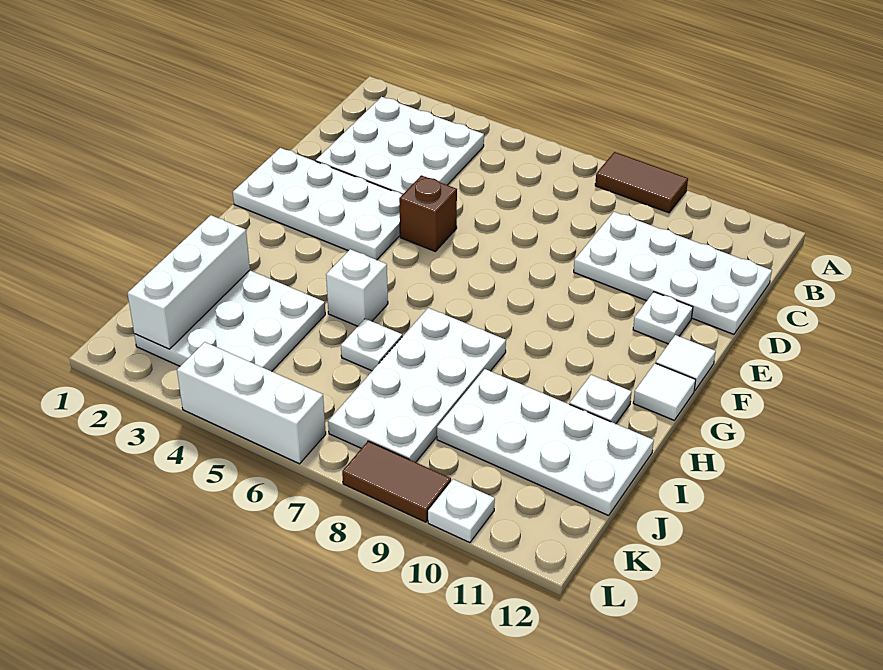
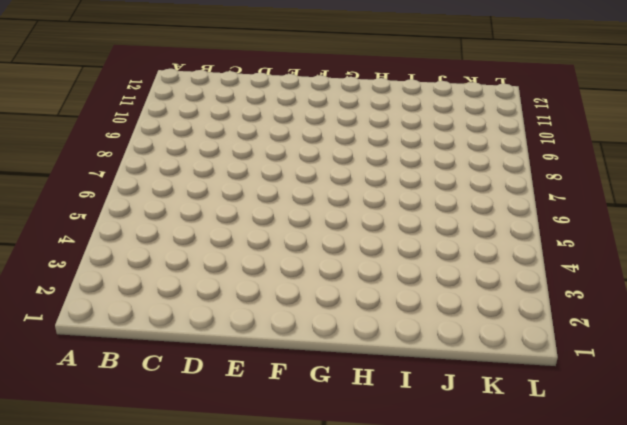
none -> brown tile A8:A9 level 1
none -> white plate B2:D4 level 1
none -> white plate C9:D12 level 1

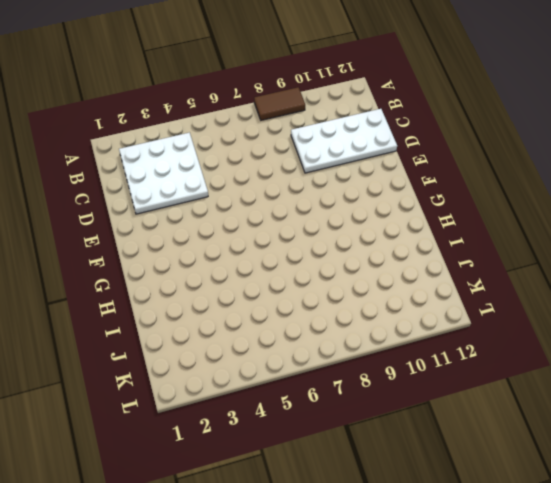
none -> white plate E1:F4 level 1
none -> brown brick E5 level 1
none -> white plate E11 level 1

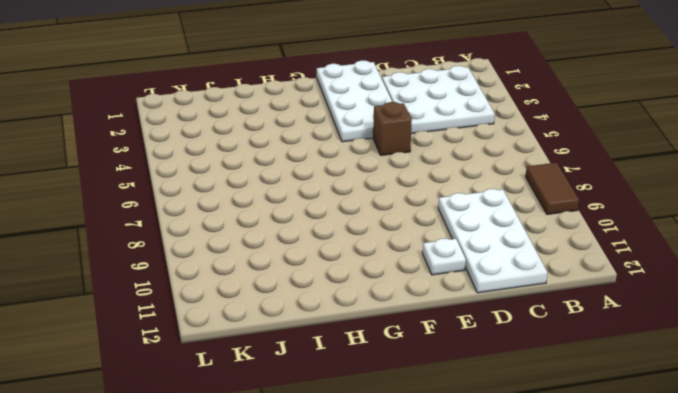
none -> white tile F12 level 1
none -> white tile G12 level 1
none -> white brick H5 level 1

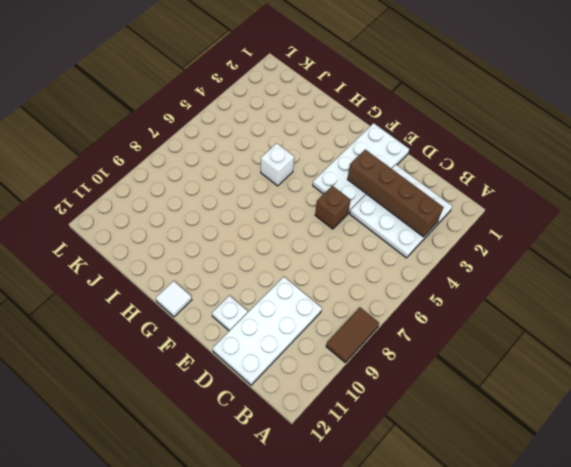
brown brick B3:E3 level 2 -> none
none -> white tile F12 level 1
none -> white plate H7:K8 level 1
none -> white plate H11 level 1

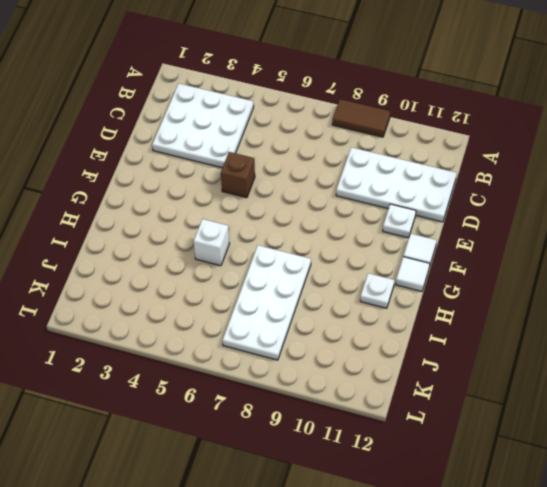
none -> white plate E1:F4 level 1
none -> white plate I2:K4 level 1
none -> white plate I6 level 1

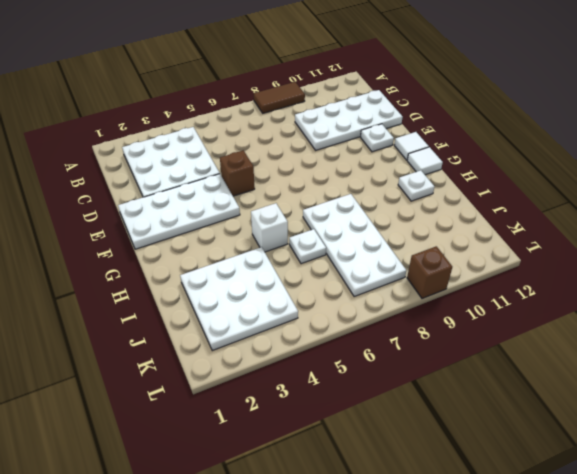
brown brick L9 level 1 -> brown tile L8:L9 level 1
none -> white plate I9:J12 level 1
none -> white brick L4:L6 level 1
none -> white plate L10 level 1

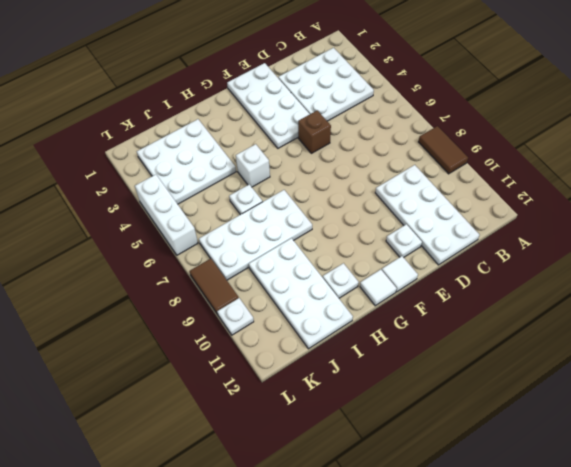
none -> white brick I2:K2 level 2

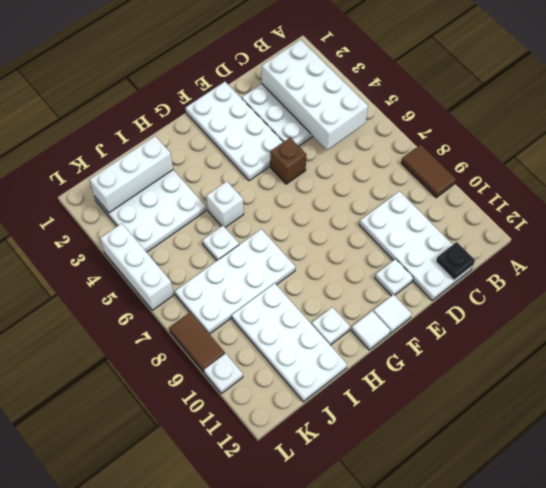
white brick B2:C5 level 2 -> none
black plate C12 level 2 -> none

